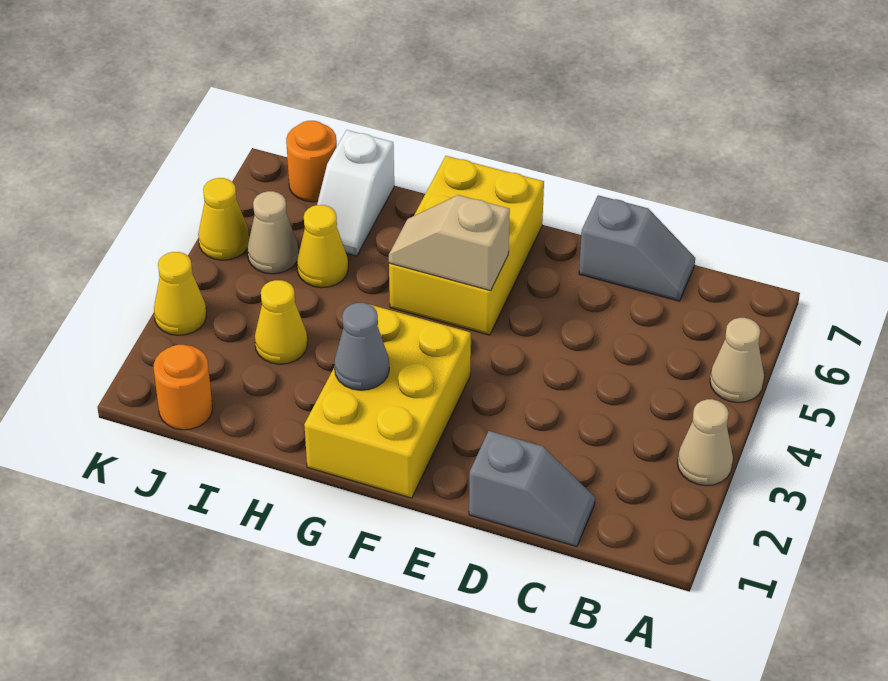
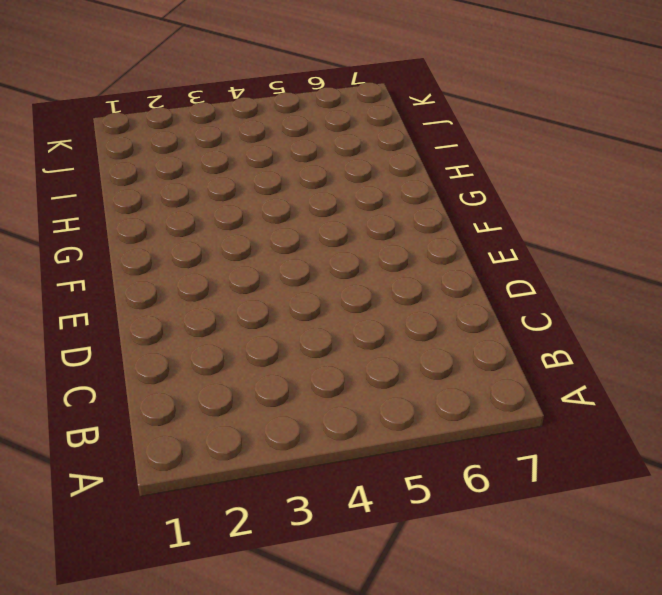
none -> tan cone A3 level 1
none -> tan cone A5 level 1
none -> grey slope C1:D1 level 1 top D

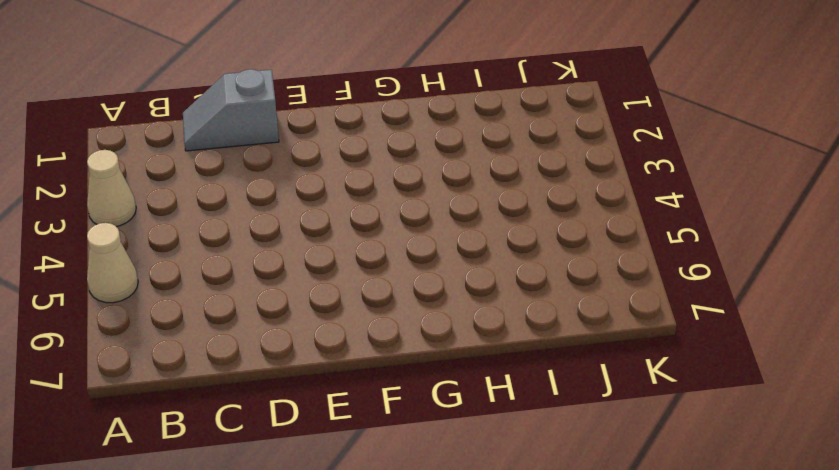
none -> grey slope C7:D7 level 1 top D
none -> yellow brick F1:G3 level 1
none -> yellow brick F5:G7 level 1

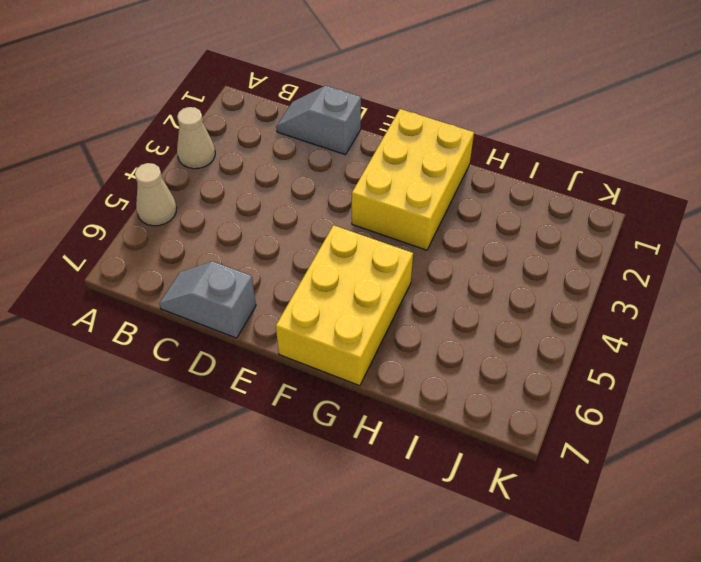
none -> yellow cone I3 level 1
none -> yellow cone I5 level 1
none -> white slope I6:I7 level 1 top 7

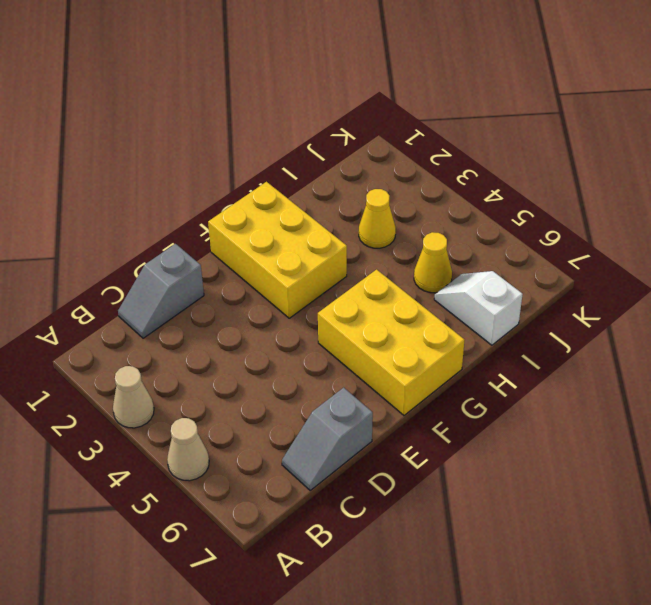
none -> orange round brick J1 level 1
none -> tan cone J5 level 1
none -> orange round brick J7 level 1

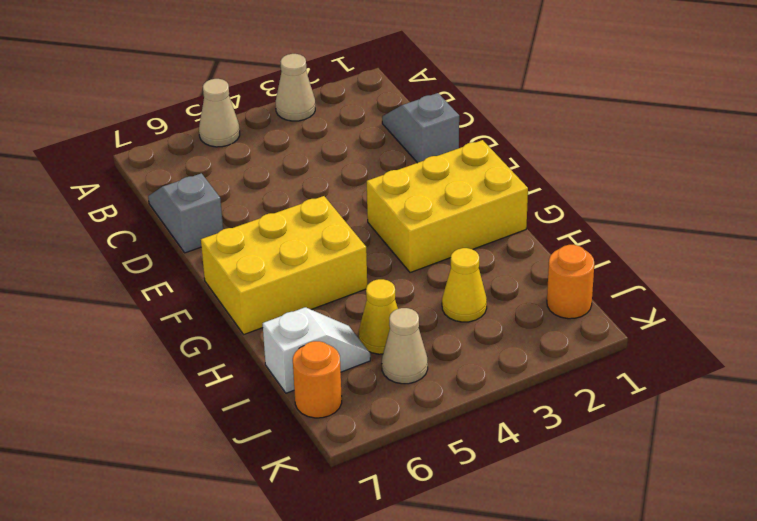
none -> yellow cone K3 level 1
none -> yellow cone K5 level 1
none -> tan slope F5:G5 level 2 top F

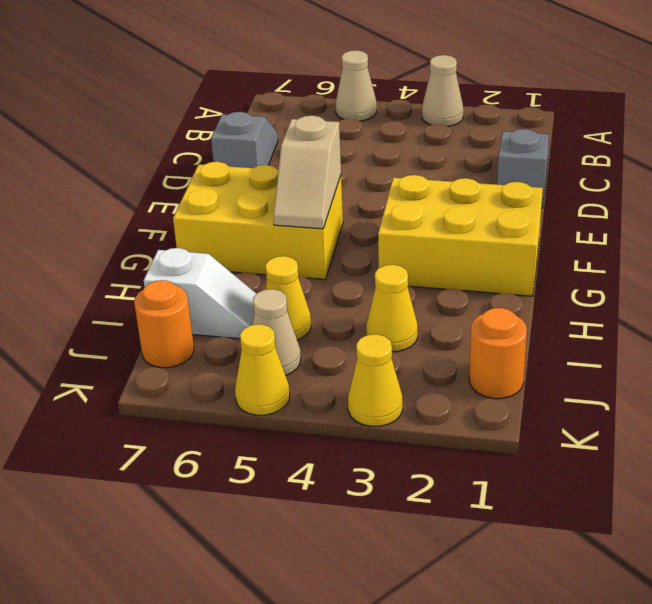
none -> grey cone G2 level 2

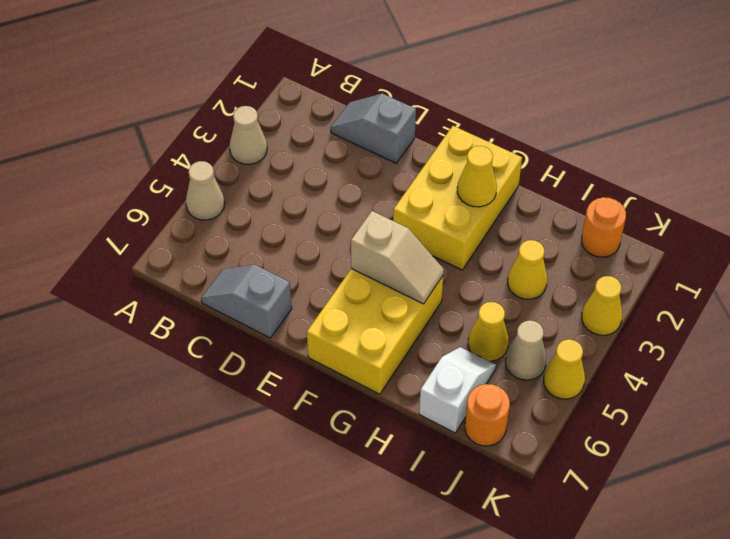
yellow cone G2 level 2 -> grey cone G2 level 2

